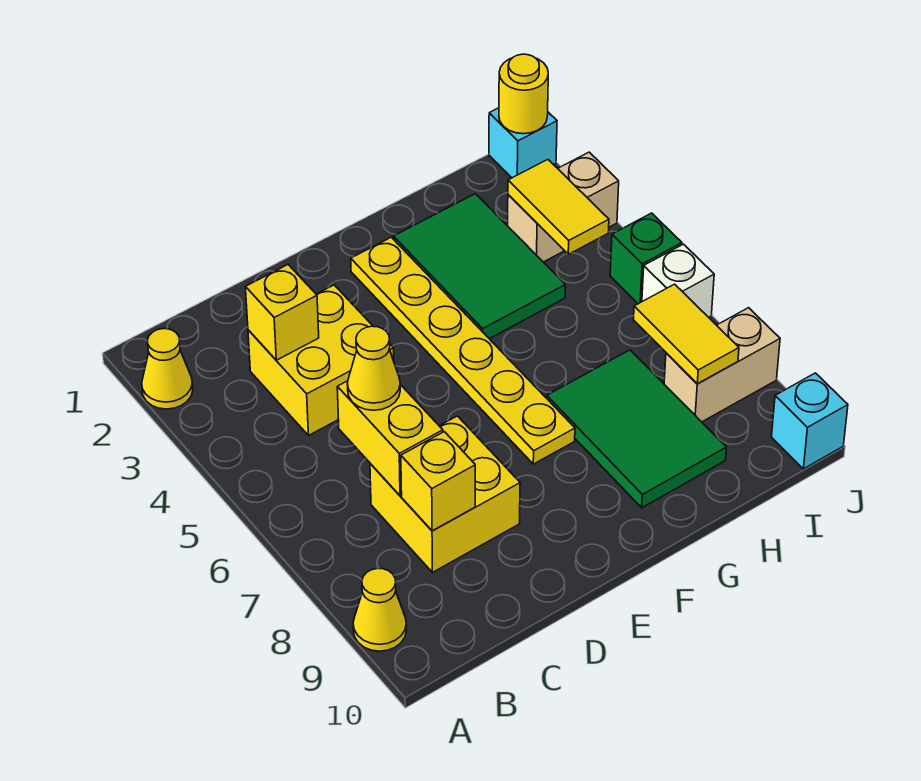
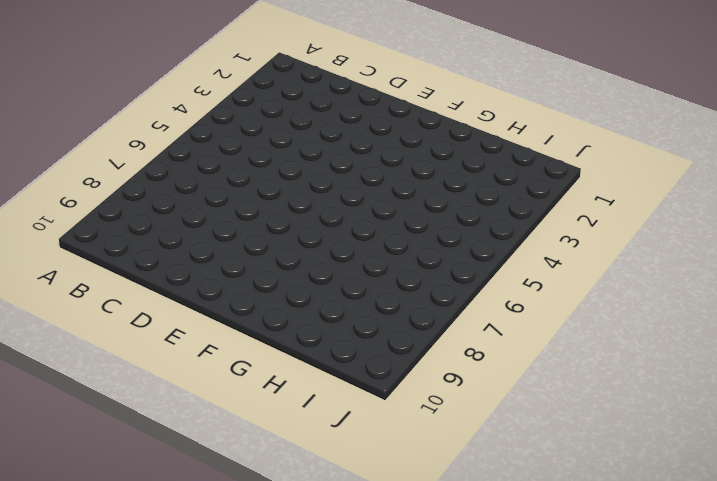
none -> yellow cone A2 level 1
none -> yellow cone A9 level 1
none -> yellow brick C3:D4 level 1

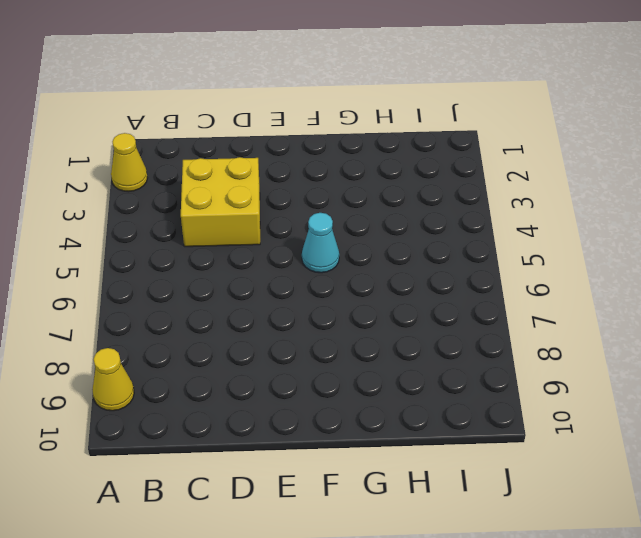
cyan cone F5 level 1 -> yellow plate F2:F7 level 1
none -> yellow brick C7:D8 level 1
none -> green tile G2:H4 level 1
none -> green tile G7:H9 level 1

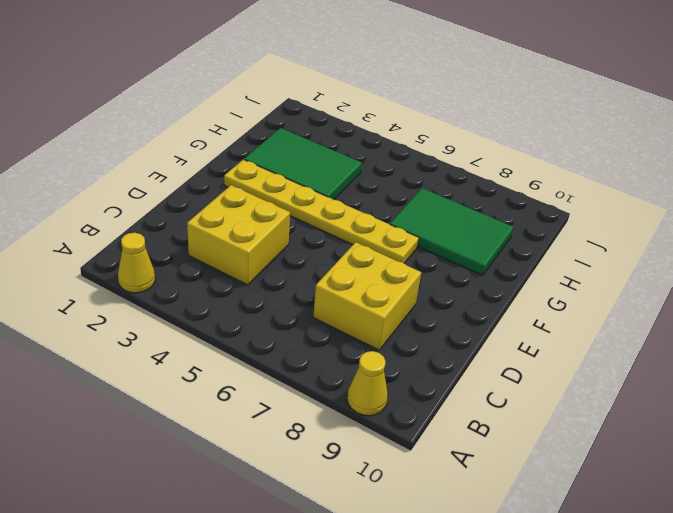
none -> tan brick I3:J3 level 1
none -> tan brick I8:J8 level 1
none -> cyan brick J1 level 1

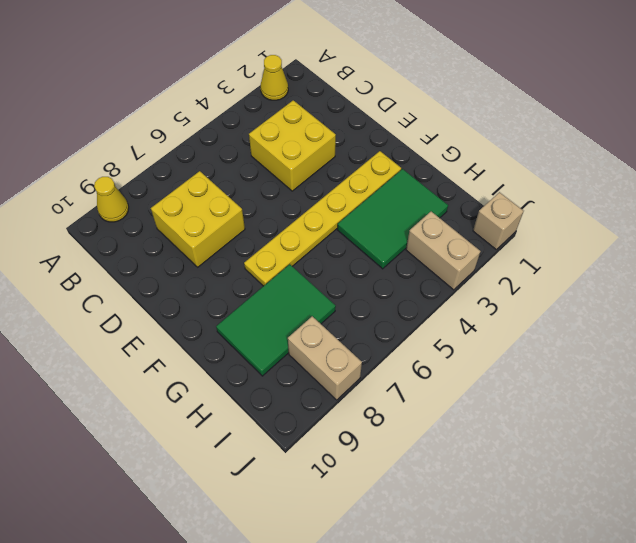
tan brick J1 level 1 -> cyan brick J1 level 1
none -> green brick J5 level 1
none -> white brick J6 level 1
none -> cyan brick J10 level 1

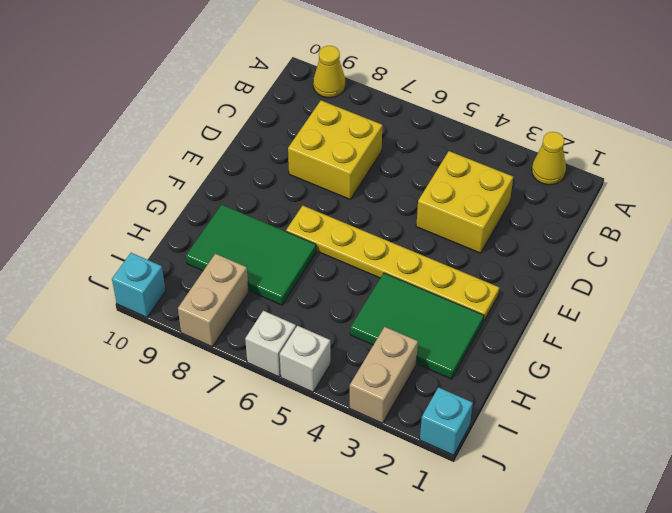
white brick J5 level 1 -> green brick J5 level 1
none -> yellow brick C3 level 2
none -> yellow brick C6:C7 level 2
none -> yellow brick C8 level 2

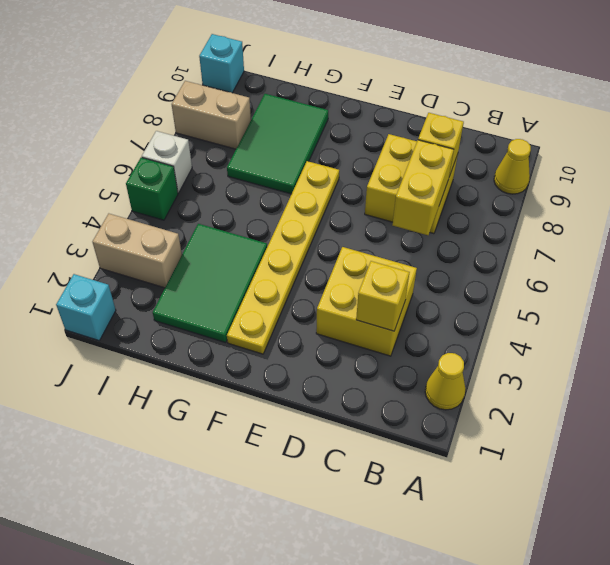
none -> yellow tile I3:I4 level 2
none -> yellow tile I7:I8 level 2
none -> yellow round brick J1 level 2

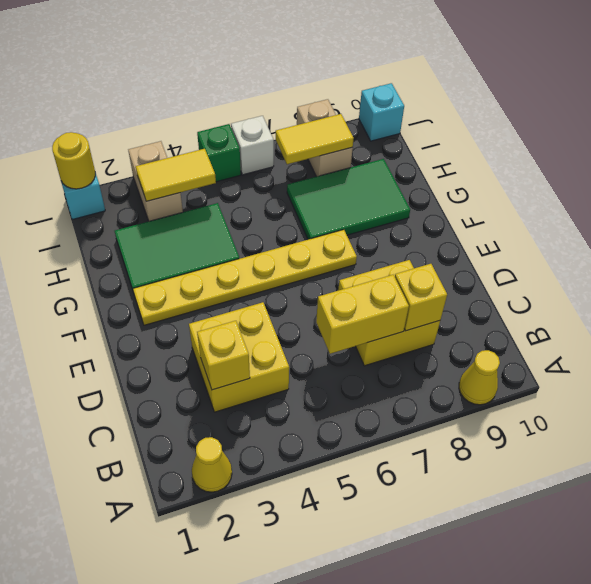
none -> yellow cone C6 level 3

